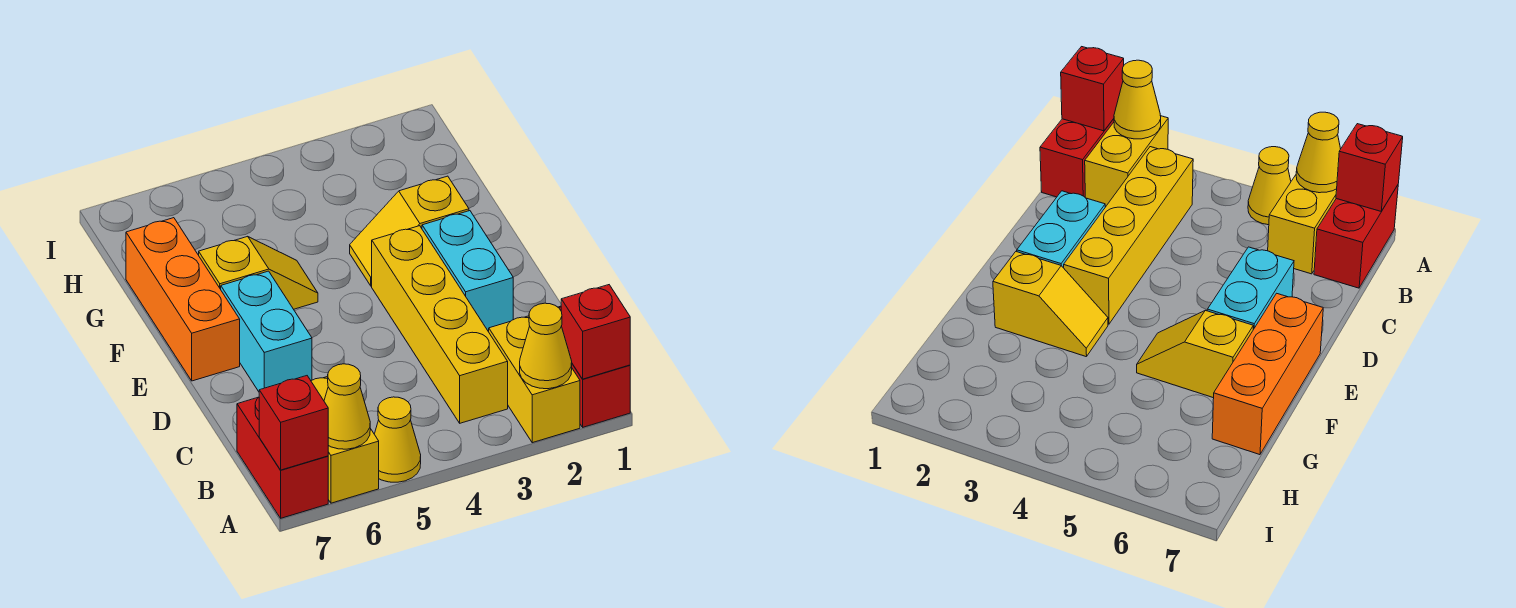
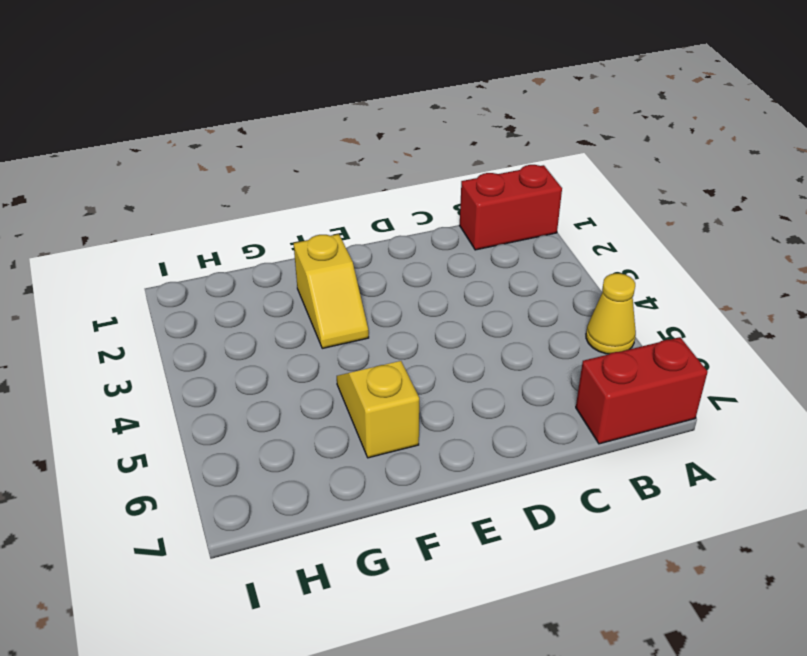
none -> yellow brick A2:B2 level 1
none -> yellow brick A6:B6 level 1
none -> yellow brick B3:E3 level 1

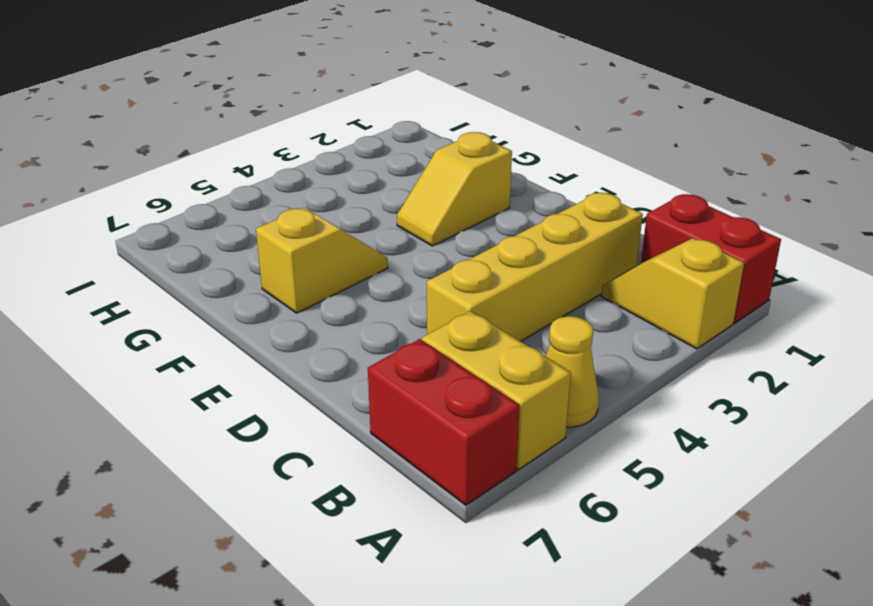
yellow slope A2:B2 level 1 top A -> yellow brick A2:B2 level 1
yellow brick C2:C5 level 1 -> yellow brick B3:E3 level 1
none -> cyan brick D2:E2 level 1
none -> cyan brick D6:E6 level 1
none -> orange brick E7:G7 level 1

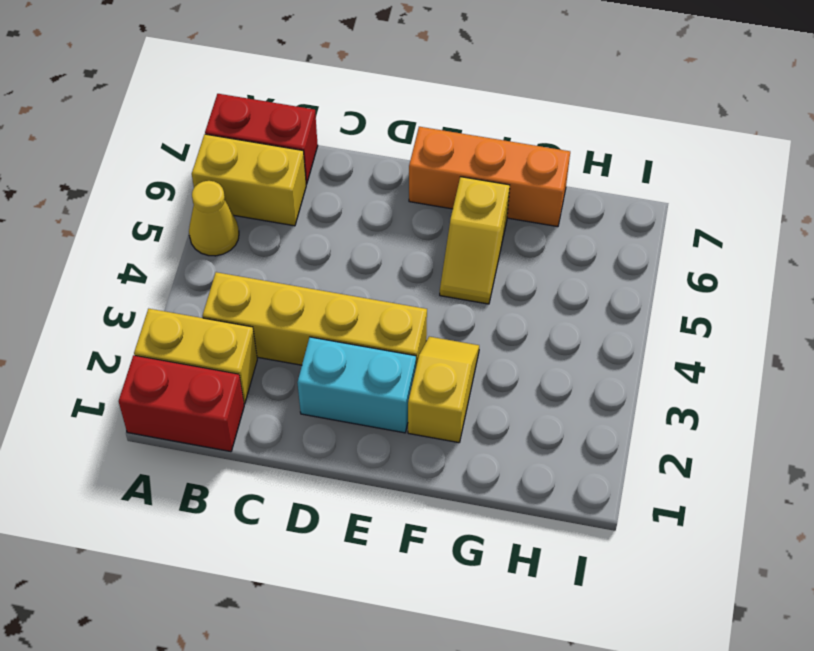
none -> cyan brick D6:E6 level 1
none -> red brick A1 level 2
none -> yellow cone A2 level 2

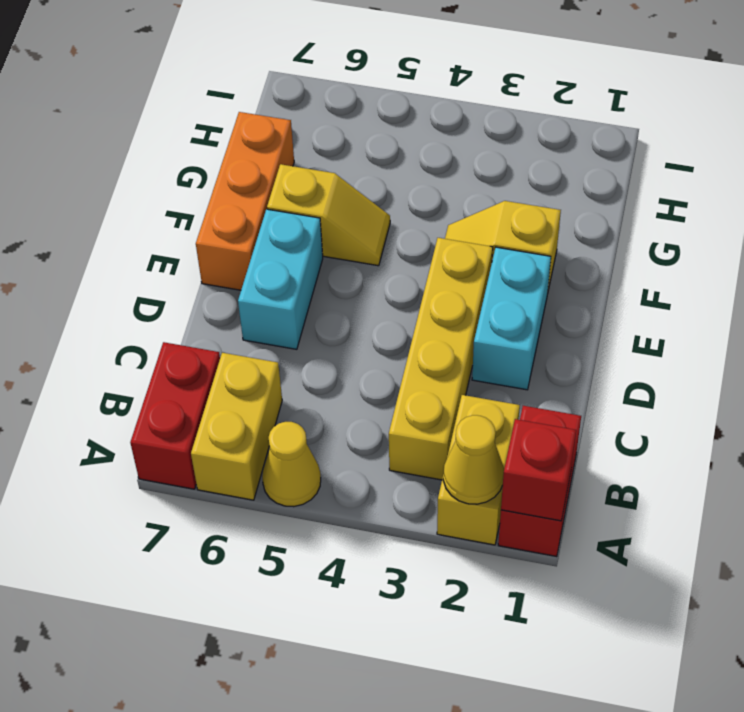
none -> yellow cone A6 level 2
none -> red brick A7 level 2

